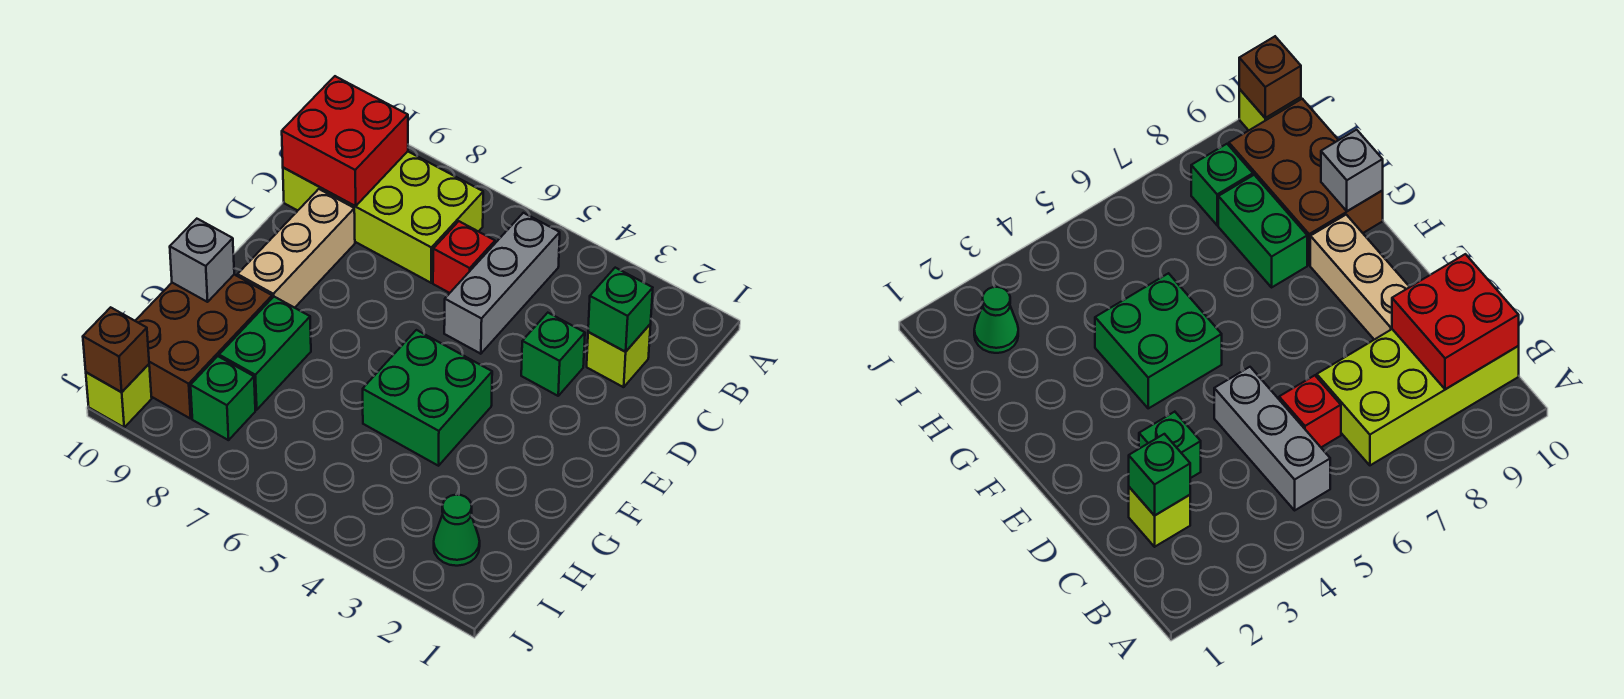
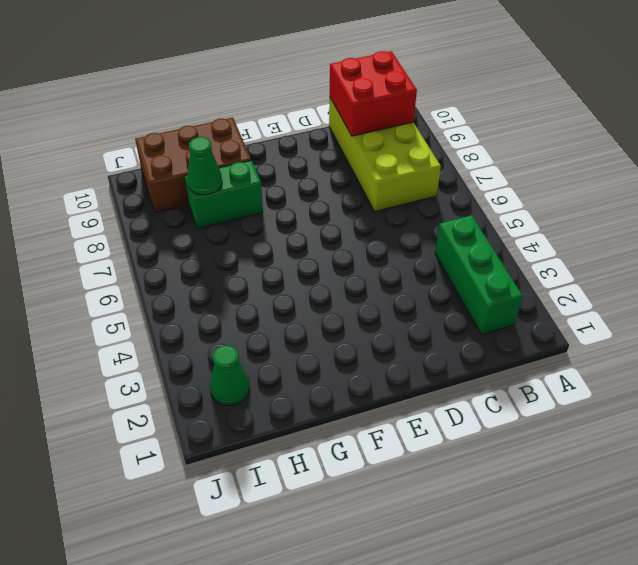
green brick B2:B4 level 1 -> none
green cone H8 level 2 -> none
none -> grey brick B5:D5 level 1
none -> lime brick C2 level 1
none -> red brick C6 level 1

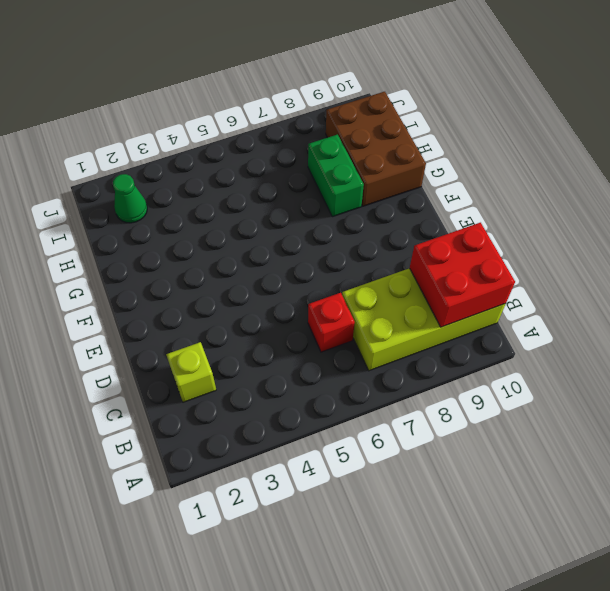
none -> grey brick B5:D5 level 1
none -> green brick D3 level 1
none -> tan brick D9:F9 level 1

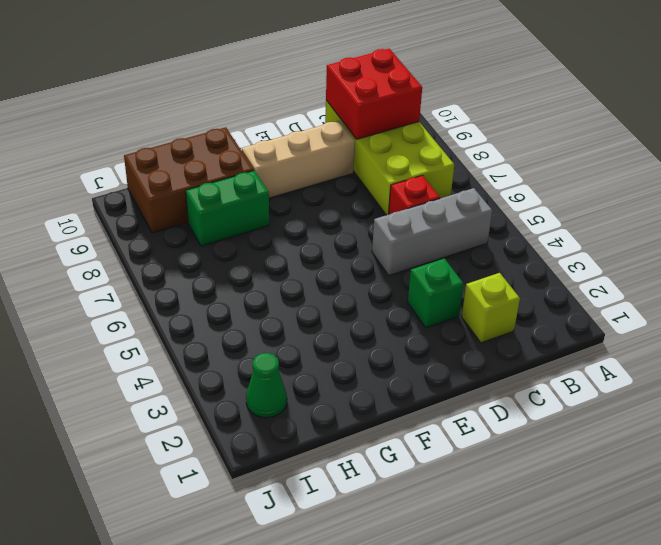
none -> green brick F4:G5 level 1
none -> green brick I8 level 1
none -> lime brick J10 level 1

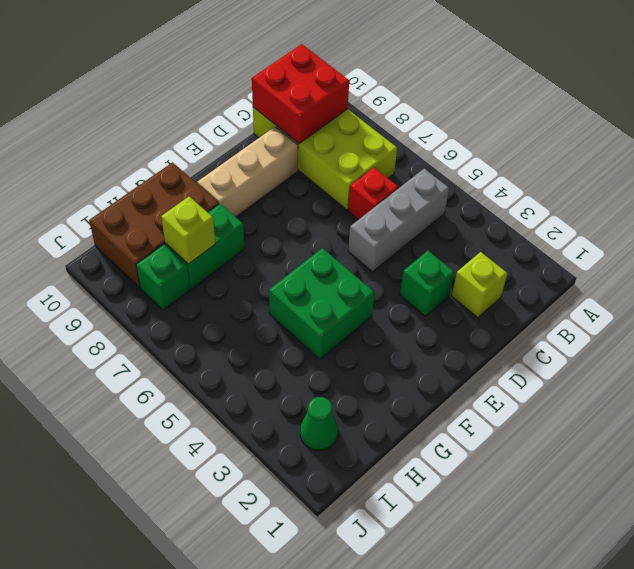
lime brick H8 level 2 -> lime brick J10 level 1
none -> green brick C2 level 2
none -> grey brick G10 level 2
none -> brown brick J10 level 2

